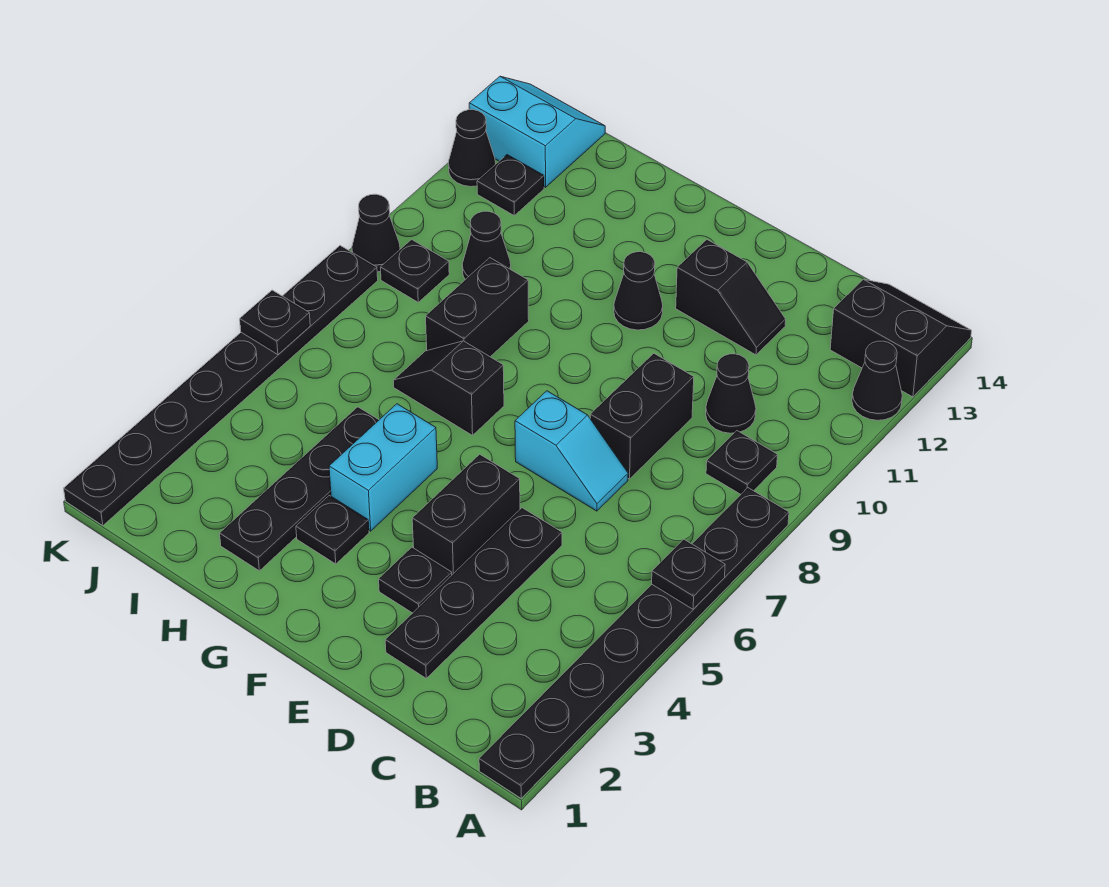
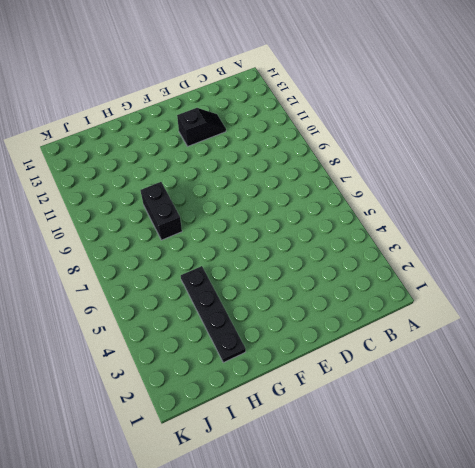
none -> black plate A1:A8 level 1
none -> black cone A12 level 1
none -> black slope A13:B14 level 1 top 13

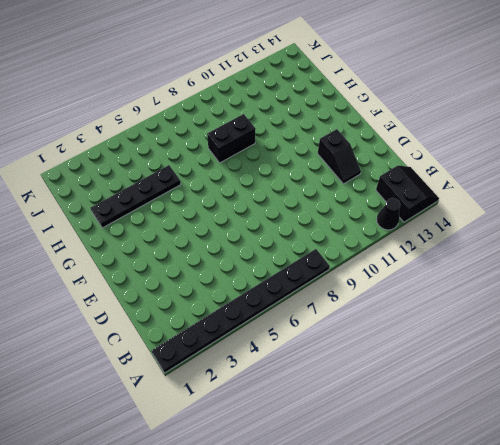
none -> black plate B9 level 1
none -> black cone C10 level 1
none -> black plate D2:D5 level 1

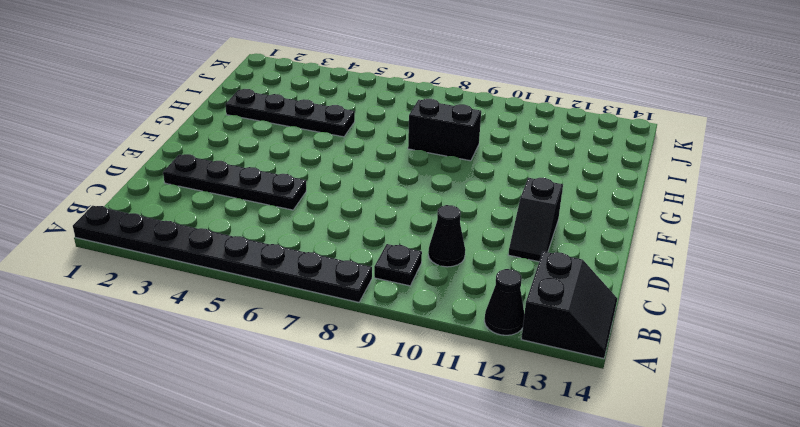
none -> cyan slope D7:E7 level 1 top E
none -> black brick D8:D9 level 1
none -> black plate E3 level 1

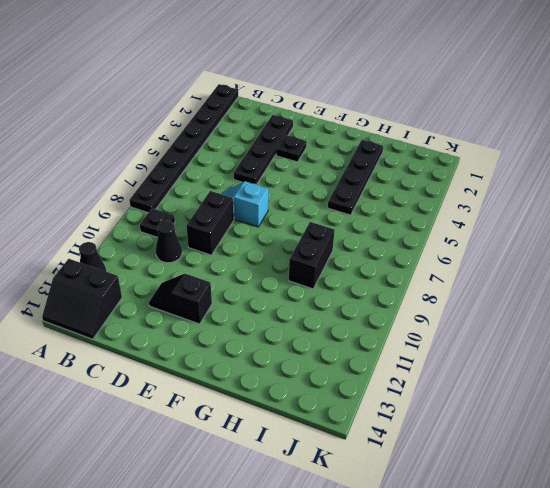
none -> black brick E4:E5 level 1
none -> black cone F11 level 1
none -> black plate G3 level 1

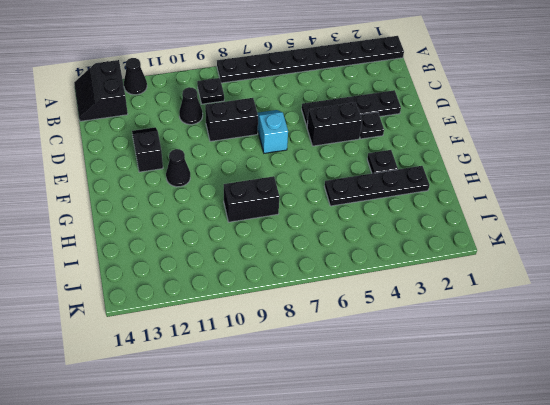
none -> cyan brick G4:G5 level 1
none -> black slope G7:H7 level 1 top G
none -> black cone I10 level 1

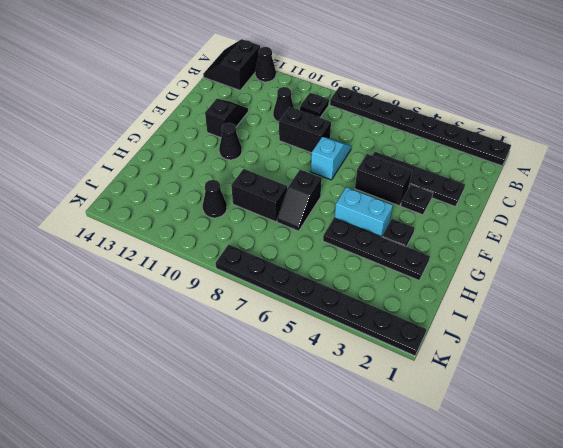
none -> black plate J9 level 1
none -> black plate J12 level 1
none -> cyan slope J13:K14 level 1 top 13

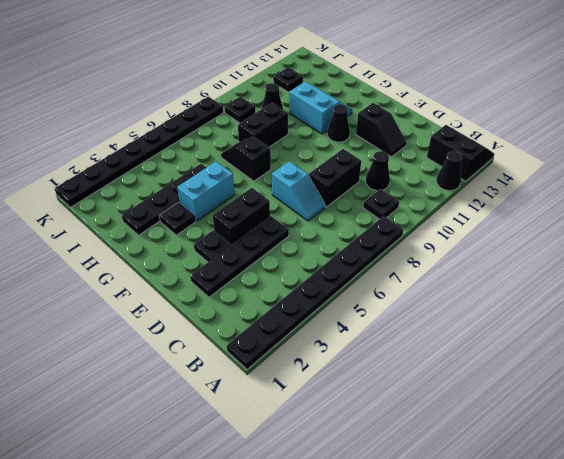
cyan slope G11:H12 level 1 top 11 -> cyan slope J13:K14 level 1 top 13
none -> black cone K9 level 1
none -> black cone K12 level 1
none -> black plate A6 level 2

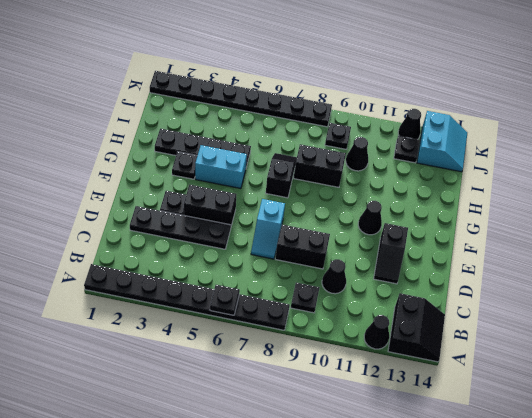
none -> black cone K9 level 1
none -> black plate K6 level 2

